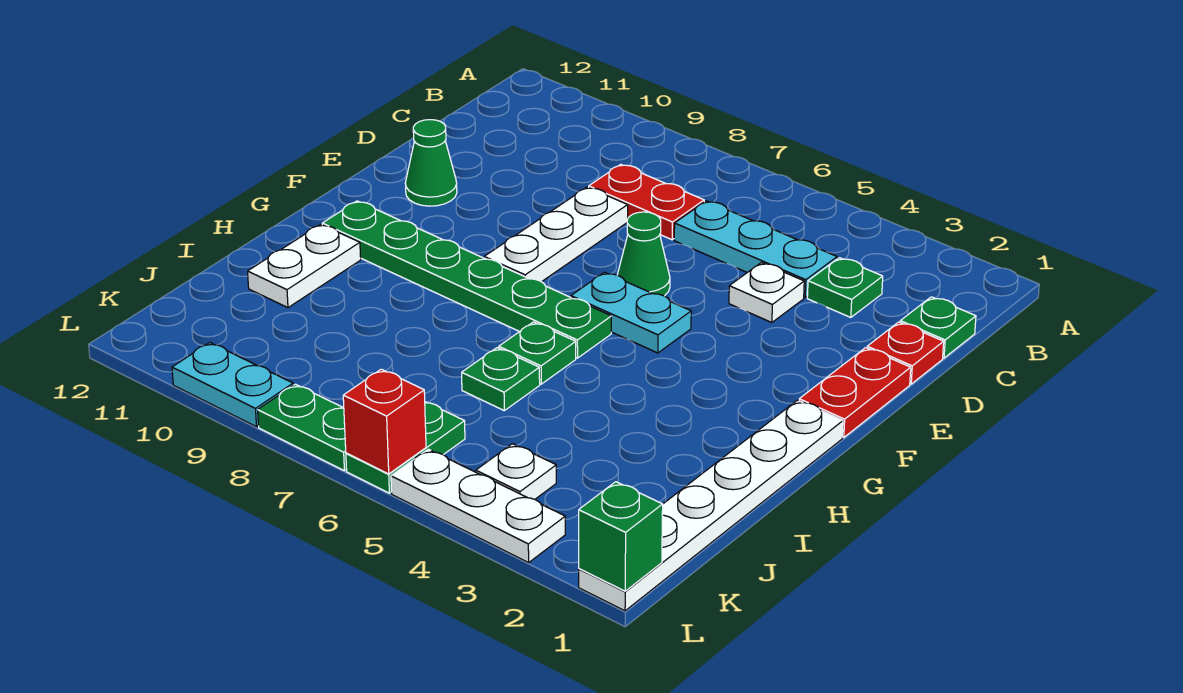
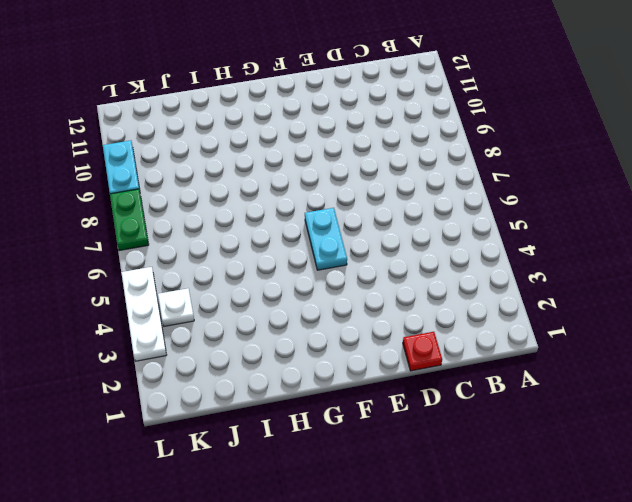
none -> green plate C1 level 1
none -> green plate C3 level 1
none -> cyan plate C4:C6 level 1

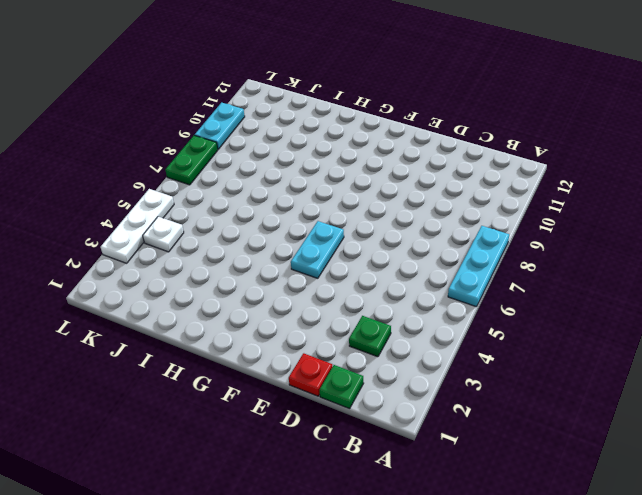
cyan plate A6:A8 level 1 -> cyan plate C4:C6 level 1
none -> red plate C7:C8 level 1
none -> white plate D4 level 1
none -> white plate D8:F8 level 1

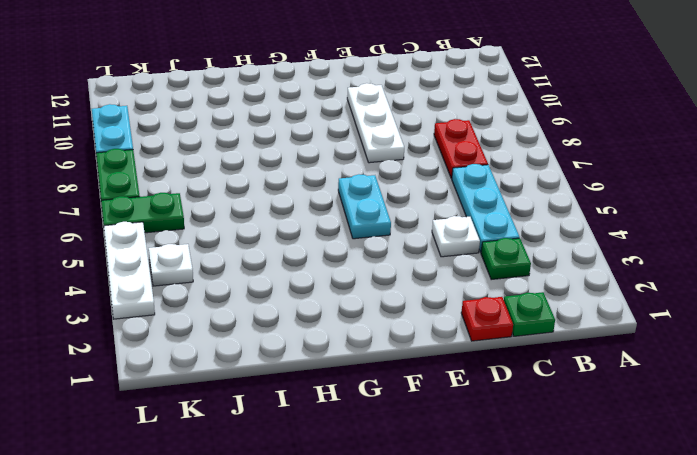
white plate E8:E10 level 1 -> white plate D8:F8 level 1
none -> red plate E1:F1 level 1
none -> green cone E6 level 1
none -> green cone E11 level 1

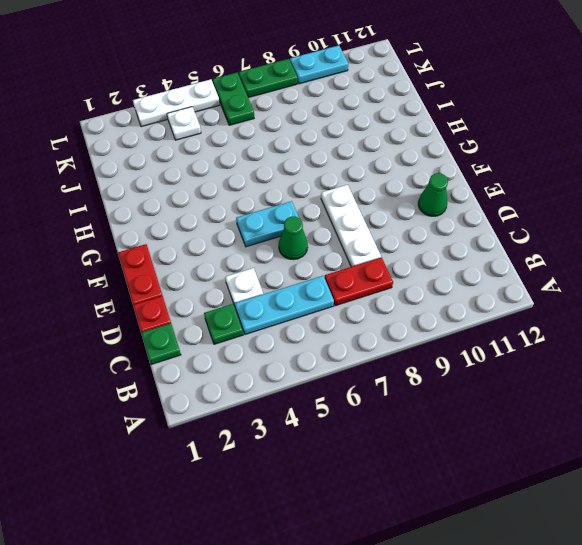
none -> white plate G1:L1 level 1
none -> green plate G6:G11 level 1
none -> green plate H6 level 1

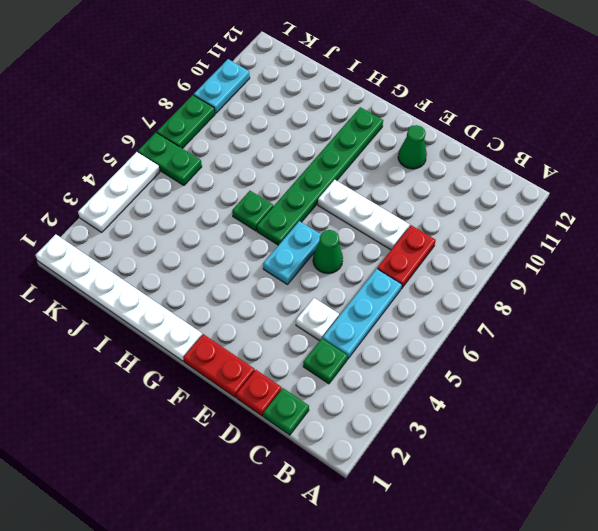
none -> white plate H11:I11 level 1
none -> green plate I6 level 1
none -> white plate K4 level 1

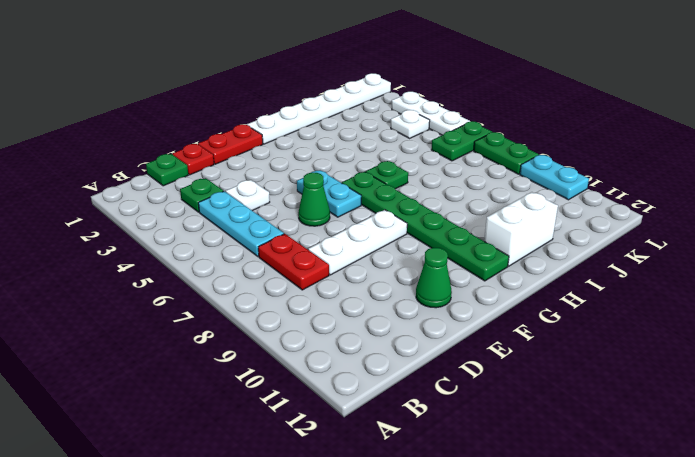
white brick H11:I11 level 1 -> white plate H11:I11 level 1
none -> green plate I6 level 1
none -> green brick L1 level 2
none -> red brick L6 level 2

